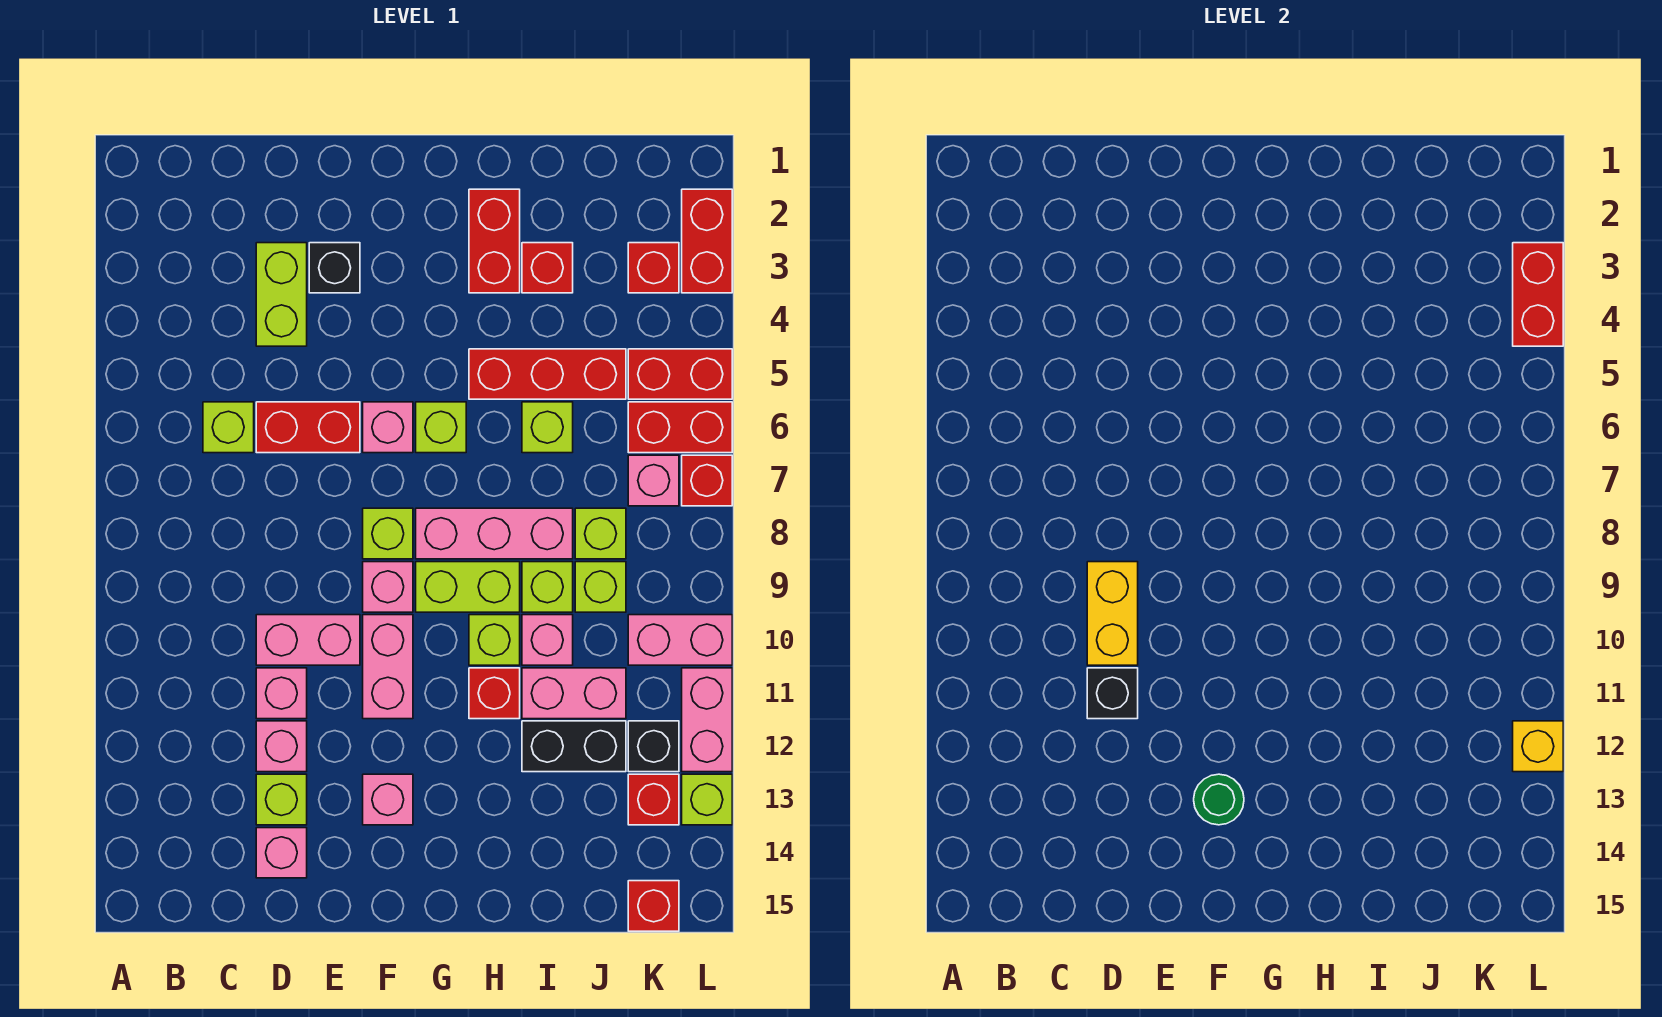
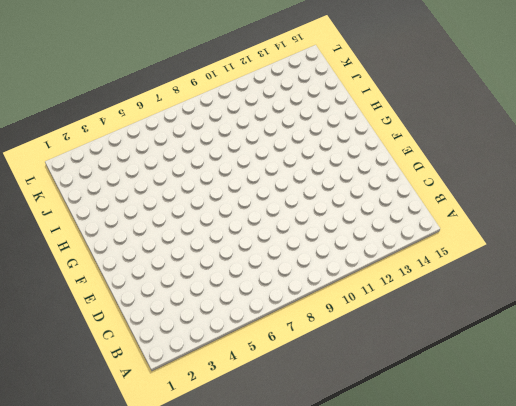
none -> lime brick C6 level 1
none -> lime brick D3:D4 level 1
none -> red brick D6:E6 level 1
none -> pink brick D10:E10 level 1

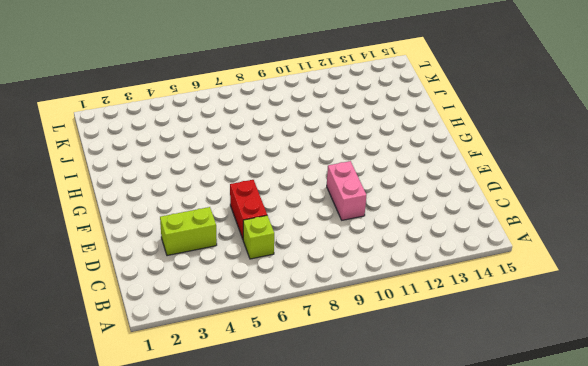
none -> pink brick D11 level 1
none -> pink brick D12 level 1
none -> lime brick D13 level 1
none -> pink brick D14 level 1

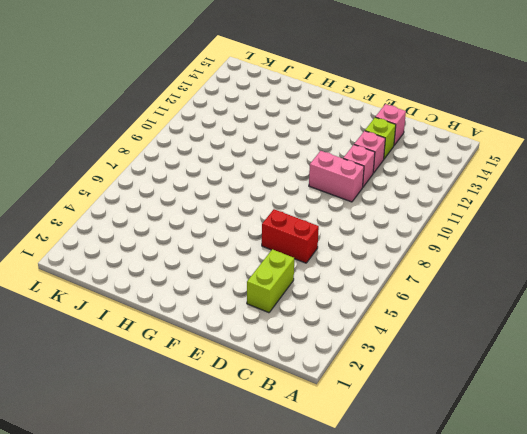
none -> lime brick C6 level 1
none -> black brick E3 level 1
none -> pink brick F6 level 1
none -> lime brick F8 level 1

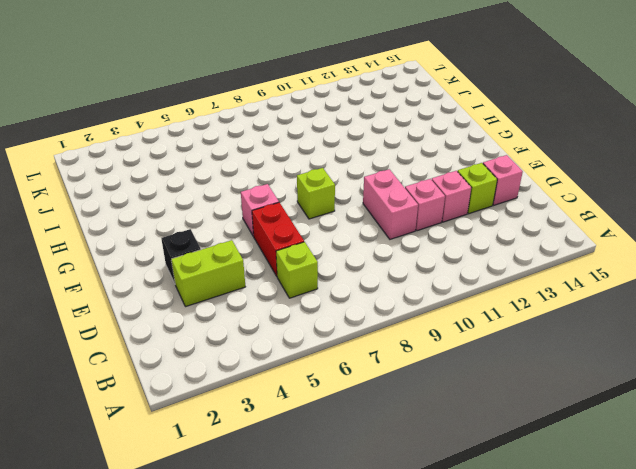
none -> pink brick F9 level 1
none -> pink brick F10:F11 level 1
none -> pink brick F13 level 1
none -> lime brick G6 level 1

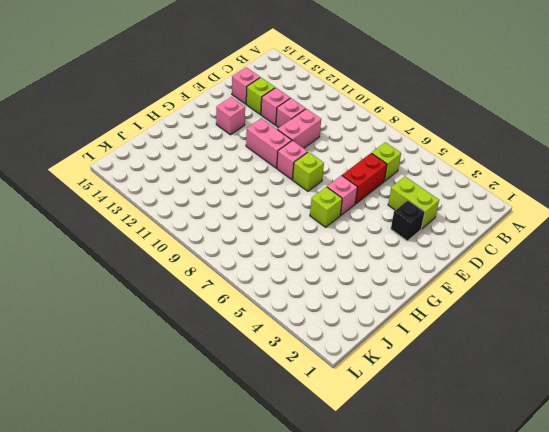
none -> pink brick G8:I8 level 1
none -> lime brick G9:H9 level 1
none -> red brick H2:H3 level 1
none -> red brick H5:J5 level 1

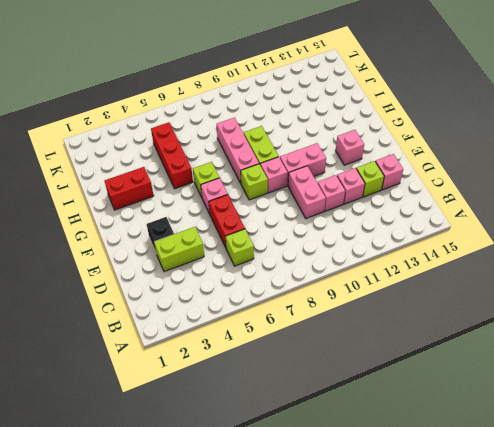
none -> lime brick H10 level 1
none -> red brick H11 level 1
none -> red brick I3 level 1
none -> lime brick I6 level 1

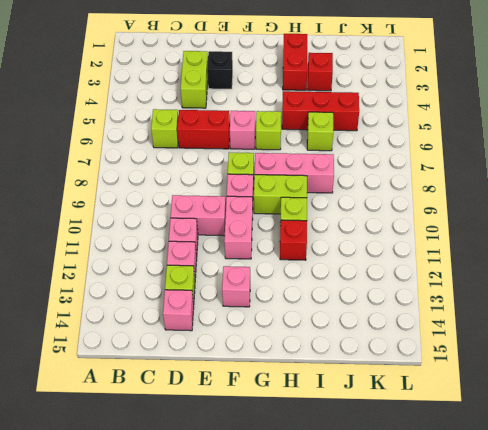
none -> lime brick I9 level 1
none -> pink brick I10 level 1
none -> pink brick I11:J11 level 1
none -> black brick I12:J12 level 1

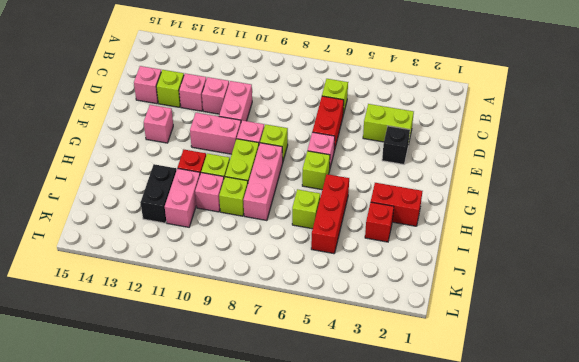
none -> lime brick J8 level 1
none -> lime brick J9 level 1
none -> red brick K3 level 1
none -> red brick K5:L5 level 1

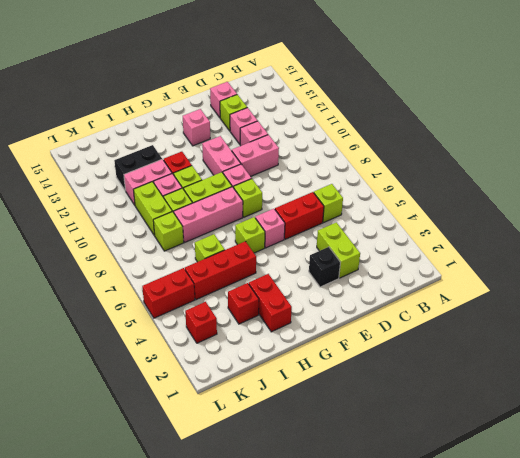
lime brick J9:J10 level 1 -> lime brick J9 level 1
none -> red brick K6:L6 level 1
none -> pink brick K7 level 1
none -> pink brick K10:L10 level 1
none -> black brick K12 level 1

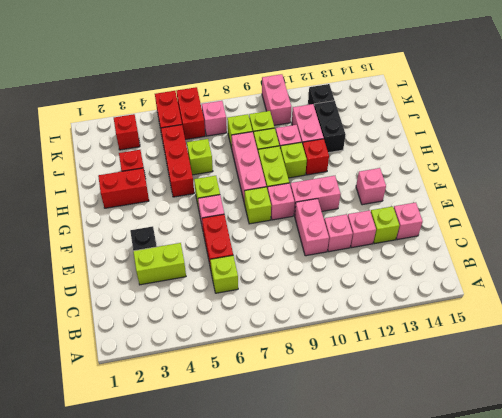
none -> red brick K13 level 1
none -> red brick K15 level 1
none -> red brick L2:L3 level 1
none -> red brick L7 level 1

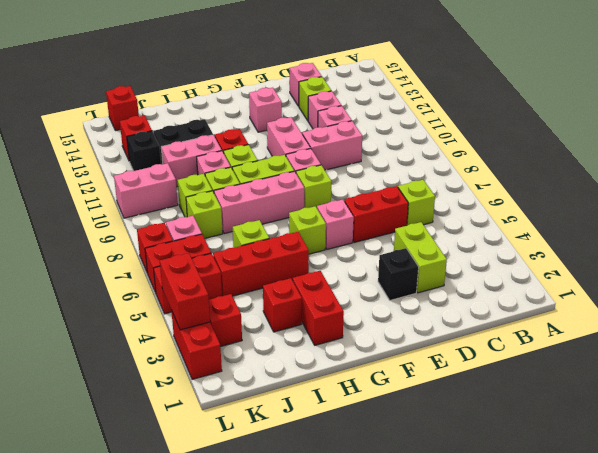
none -> pink brick L11:L12 level 1
none -> lime brick L13 level 1
none -> yellow brick D9:D10 level 2
none -> black brick D11 level 2

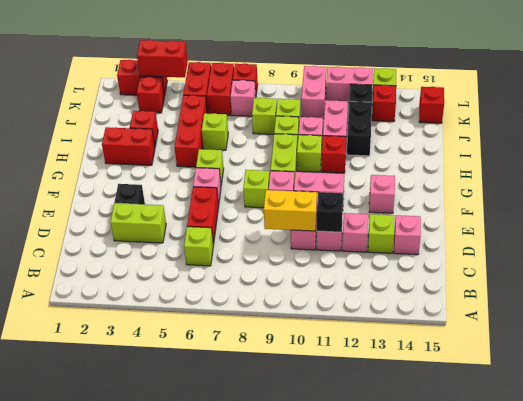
none -> pink brick G8:I8 level 1
none -> green round brick F13 level 2
none -> yellow brick L12 level 2

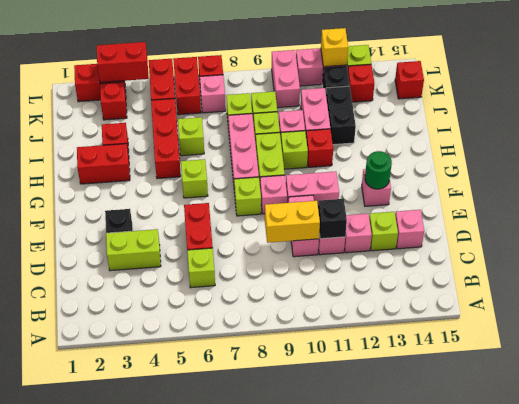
none -> pink brick F6 level 1

